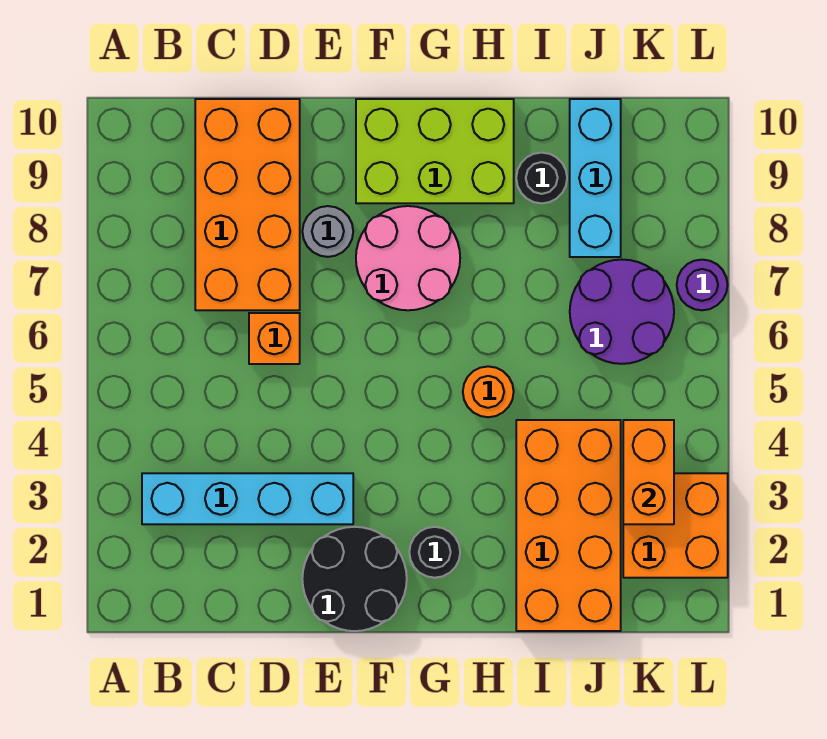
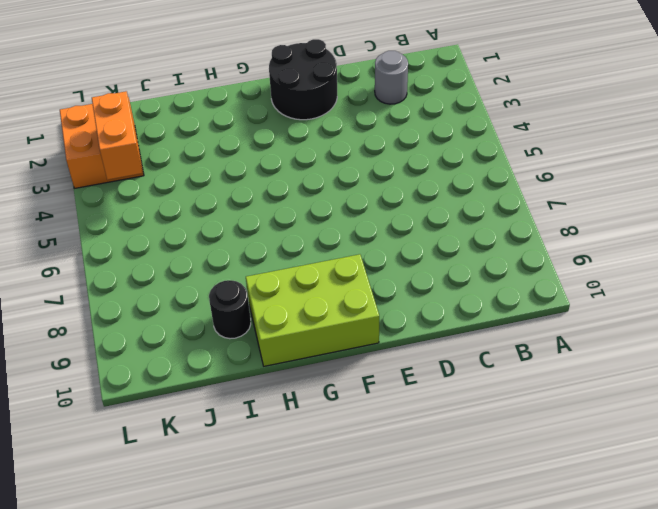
grey round brick C2 level 1 -> grey round brick E8 level 1
none -> cyan brick B3:E3 level 1
none -> orange brick C7:D10 level 1
none -> orange brick D6 level 1

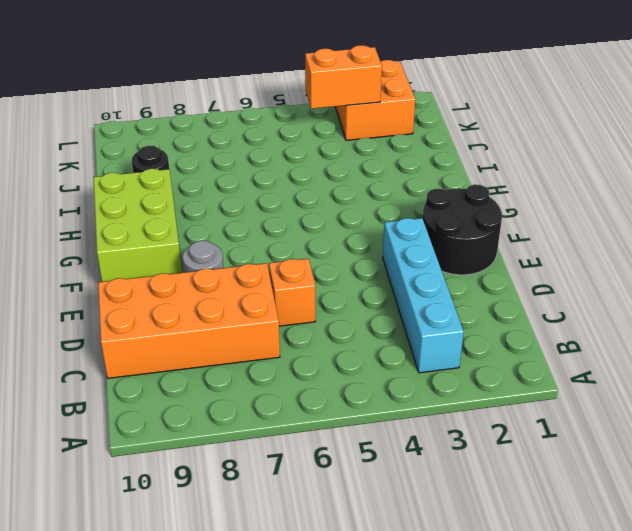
none -> pink round brick F7:G8 level 1
none -> black round brick G2 level 1
none -> orange round brick H5 level 1

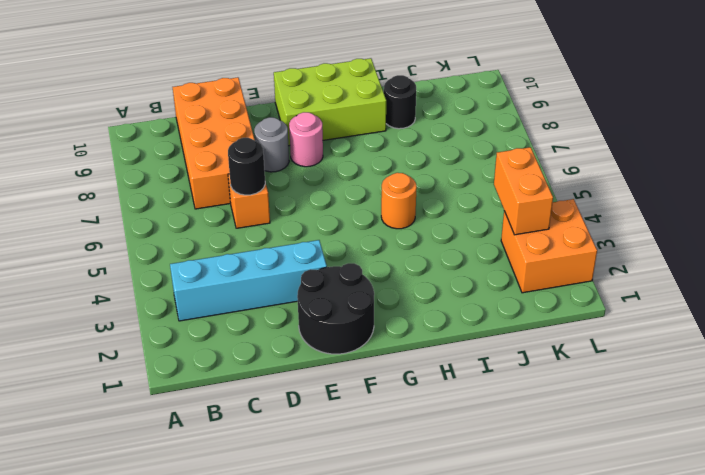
black round brick D6 level 2 -> black round brick G2 level 1
pink round brick F8 level 1 -> pink round brick F7:G8 level 1
none -> orange brick I1:J4 level 1
none -> purple round brick J6:K7 level 1
none -> cyan brick J8:J10 level 1

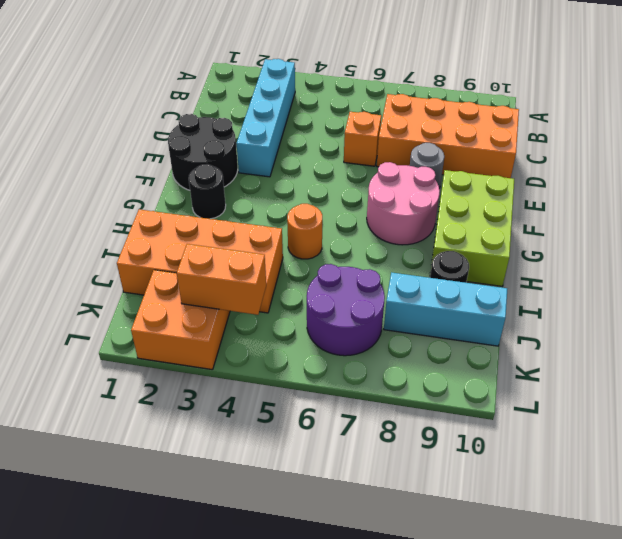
none -> purple round brick L7 level 1

